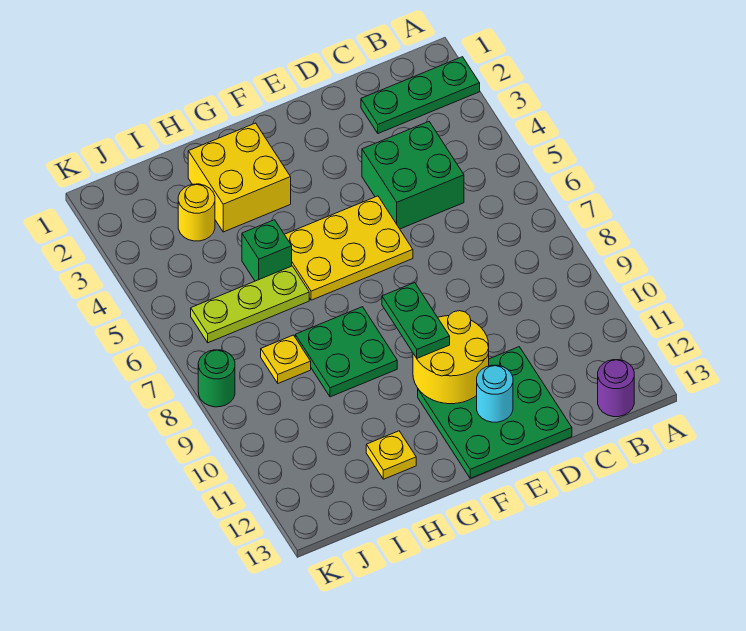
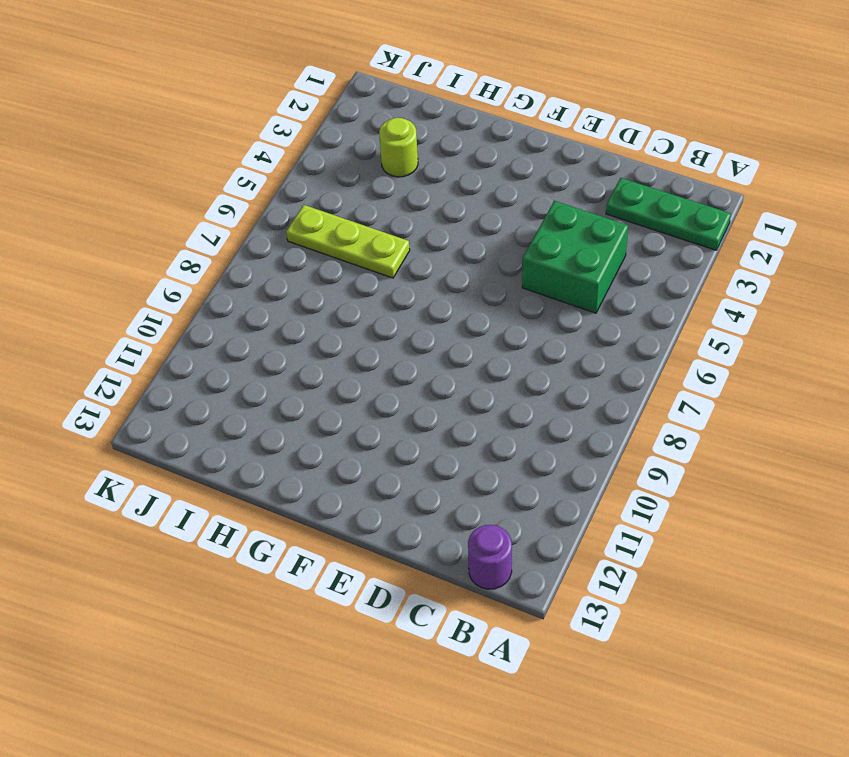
lime round brick I3 level 1 -> yellow round brick I3 level 1
none -> green plate D11:F13 level 1
none -> yellow plate E5:G6 level 1
none -> yellow brick G2:H3 level 1

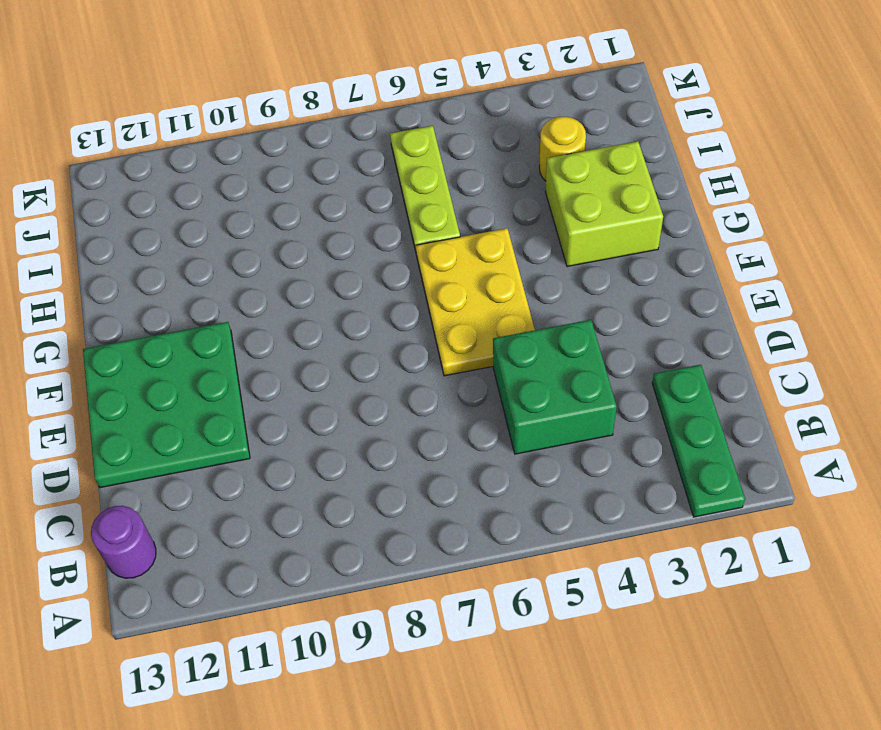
lime brick G2:H3 level 1 -> yellow brick G2:H3 level 1
none -> green plate G8:H9 level 1
none -> green brick H5 level 1
none -> yellow plate H12 level 1

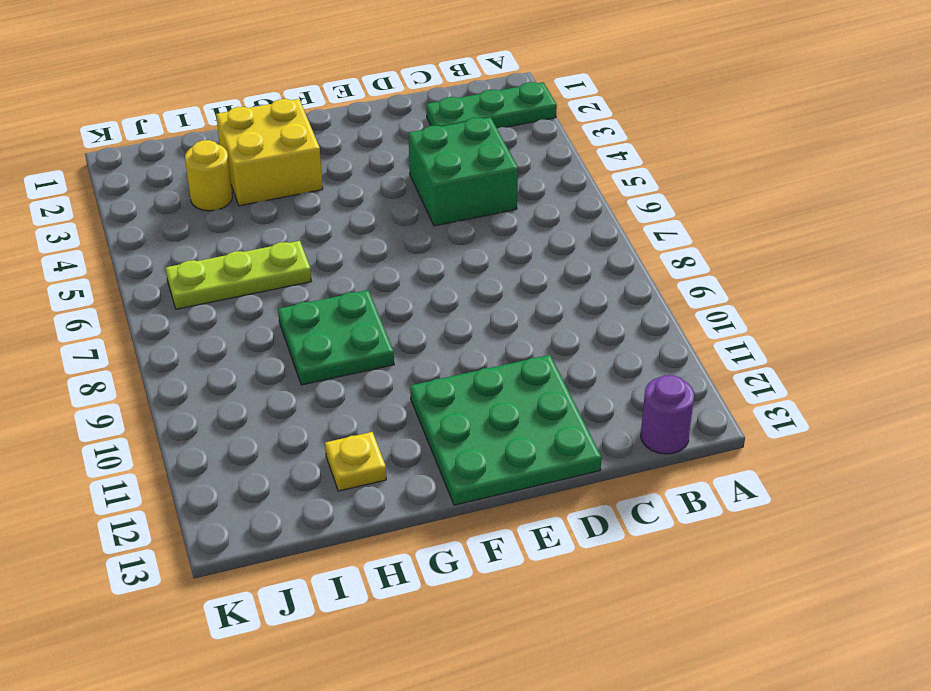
none -> yellow plate E5:G6 level 1
none -> green brick H5 level 1
none -> yellow plate I8 level 1

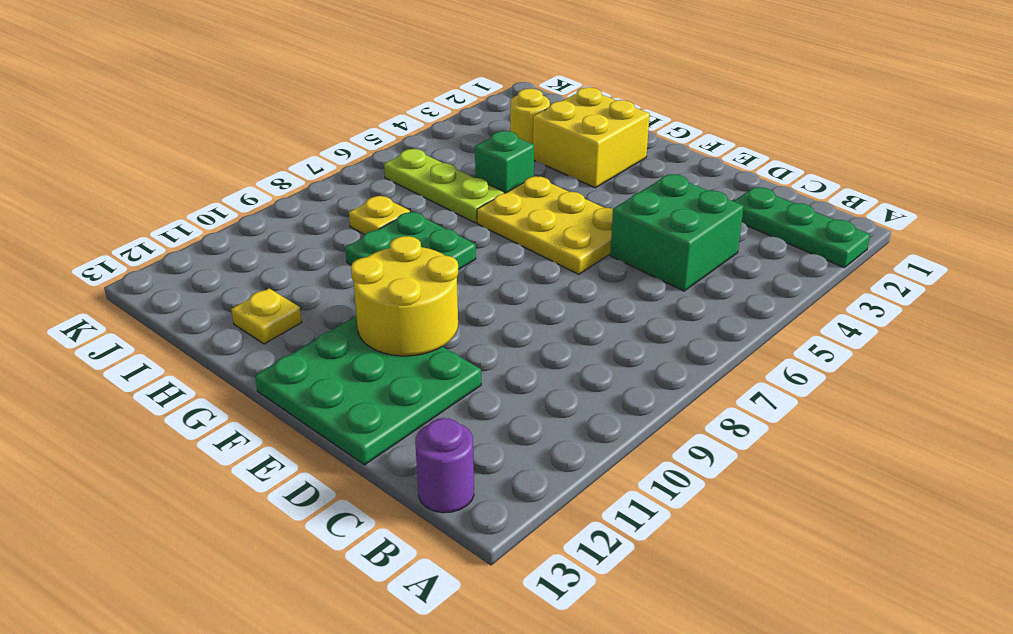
none -> green round brick K8 level 1
none -> cyan round brick E12 level 2
none -> green plate F9:F10 level 3

